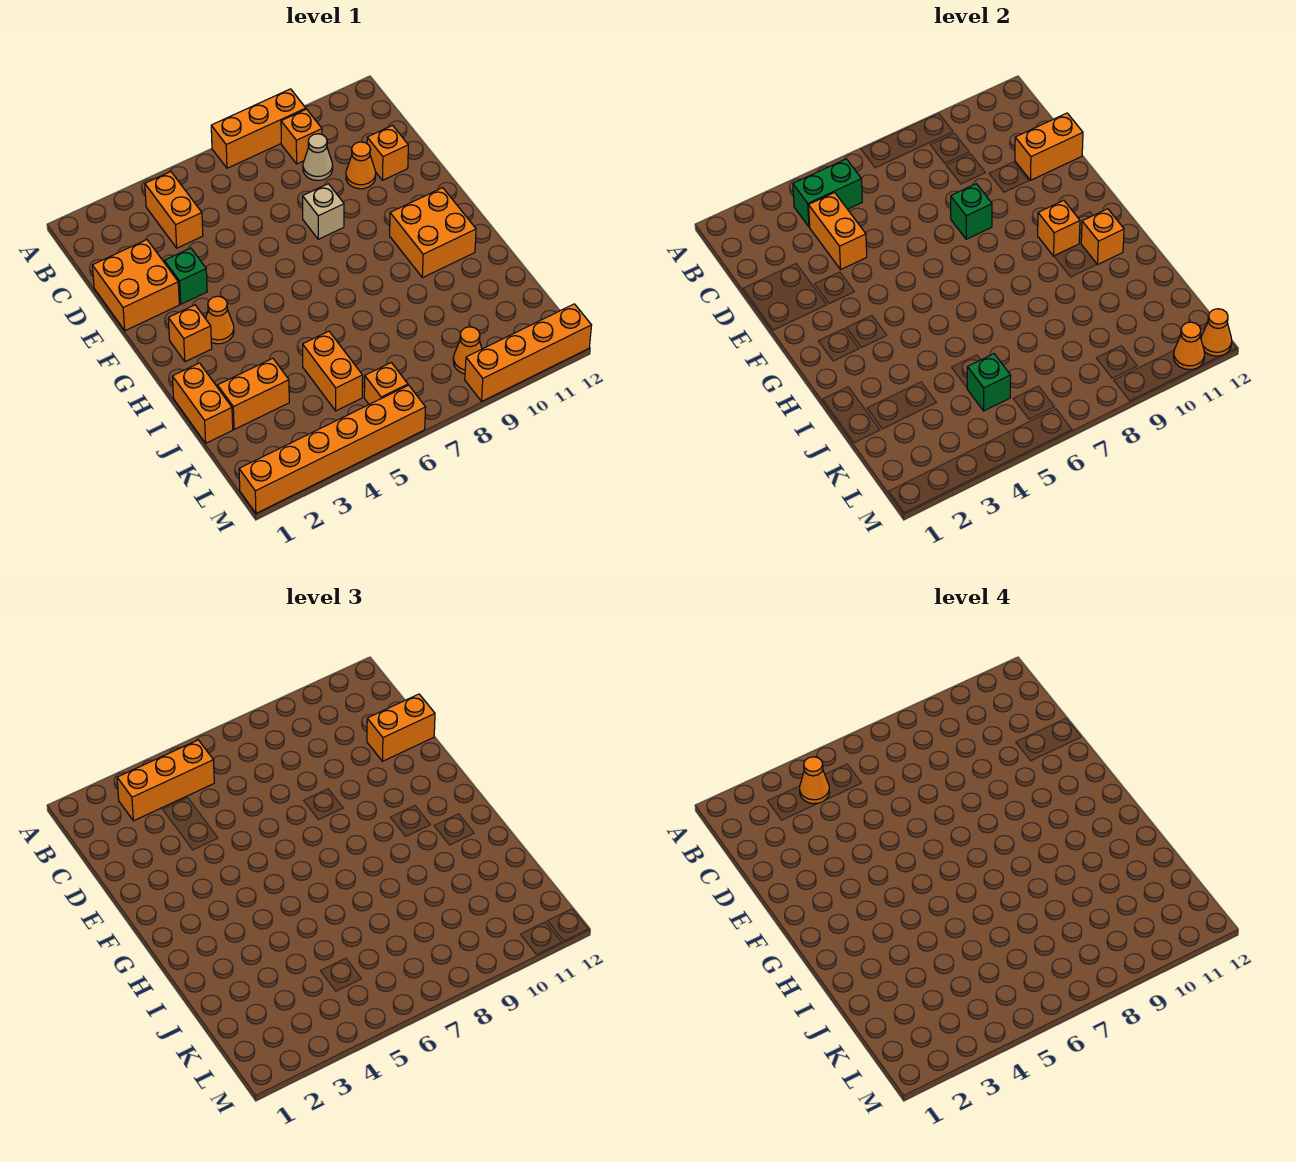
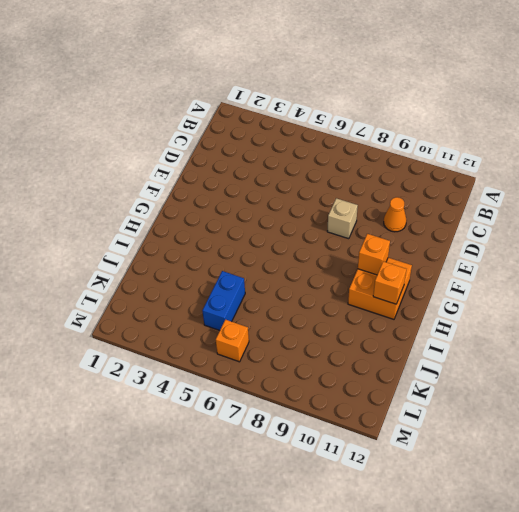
blue brick J5:K5 level 1 -> orange brick J5:K5 level 1
none -> orange brick A7:A9 level 1
none -> orange brick B4:C4 level 1
none -> orange brick B9 level 1
none -> tan cone C9 level 1

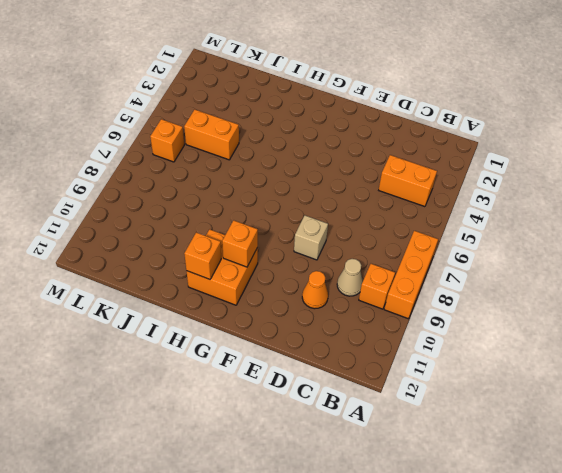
none -> orange brick D1:E2 level 1
none -> orange brick D11 level 1
none -> green brick E3 level 1
none -> orange brick G2 level 1

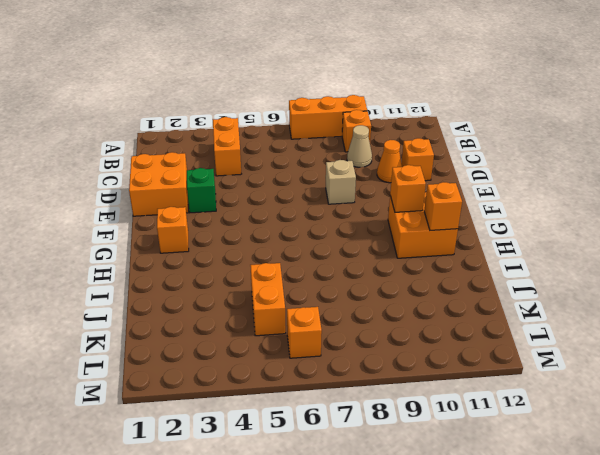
none -> orange cone G3 level 1
none -> orange brick I1:J1 level 1
none -> orange brick J2:J3 level 1
none -> orange cone L9 level 1

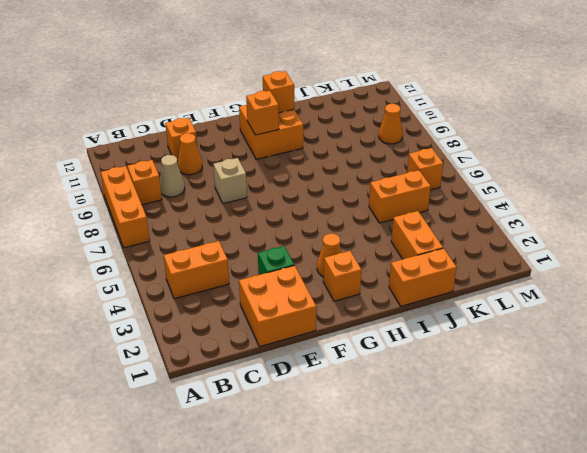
none -> orange brick M1:M6 level 1
none -> orange brick M9:M12 level 1
none -> green brick B4:B5 level 2
none -> orange brick C4:D4 level 2

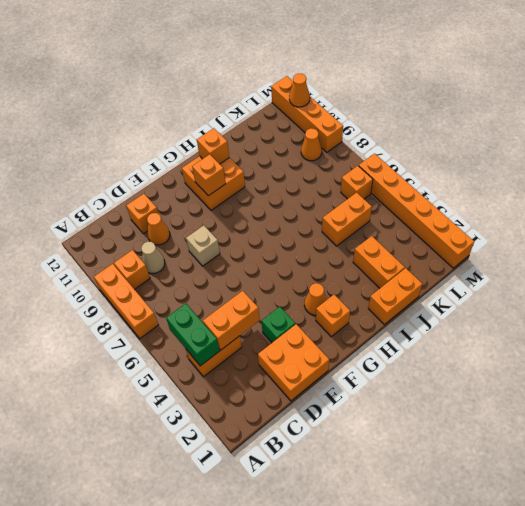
none -> orange brick D11:D12 level 2
none -> green brick E8 level 2
none -> green brick K5 level 2
none -> orange cone M12 level 2

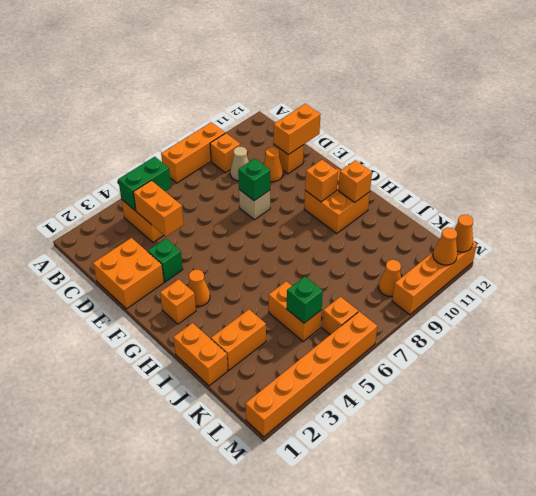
none -> orange brick B3:B5 level 3
none -> orange brick D11:D12 level 3
none -> orange cone B4 level 4

